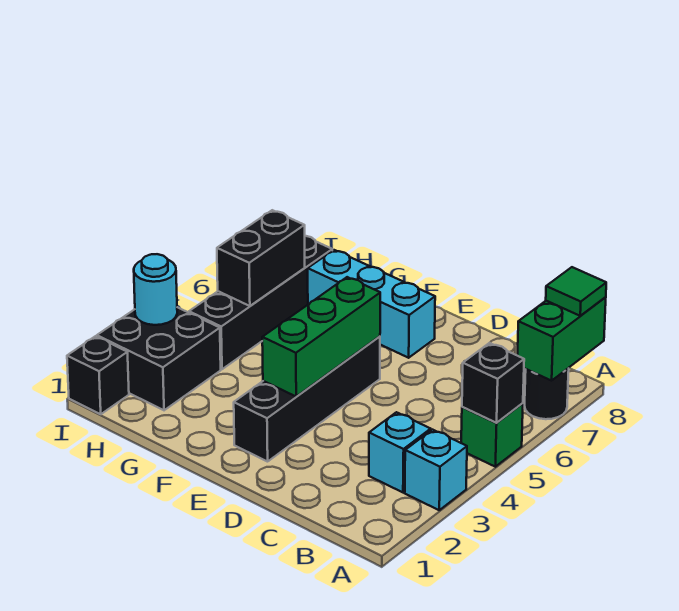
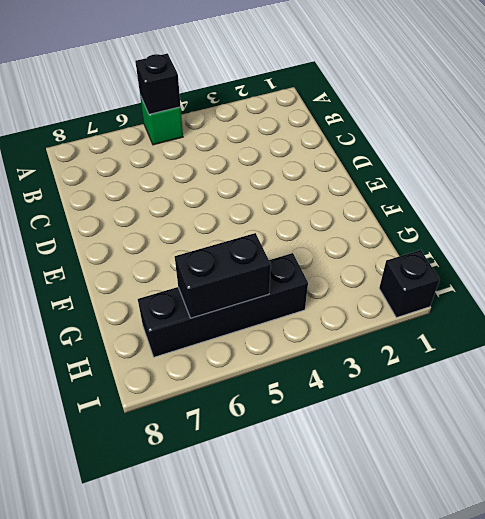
none -> cyan brick A3 level 1
none -> black round brick A7 level 1
none -> cyan brick B3 level 1

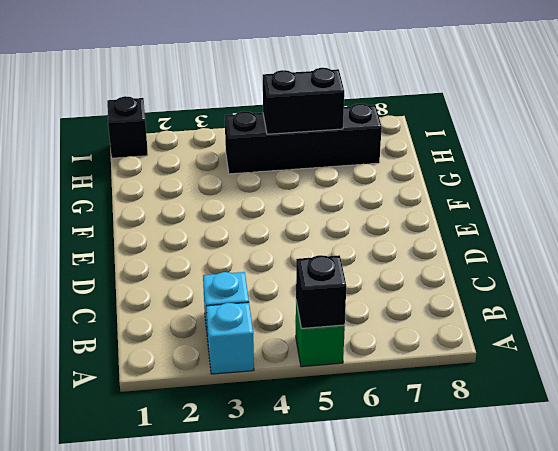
none -> black round brick A7 level 1
none -> black brick E2:E5 level 1
none -> cyan brick E7:G7 level 1

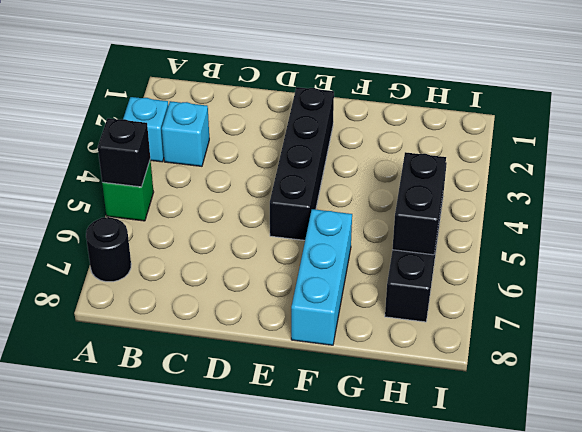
cyan brick F6:F8 level 1 -> cyan brick E7:G7 level 1
none -> black brick H2:I3 level 1
none -> black brick I1 level 1
none -> green brick A7:A8 level 2

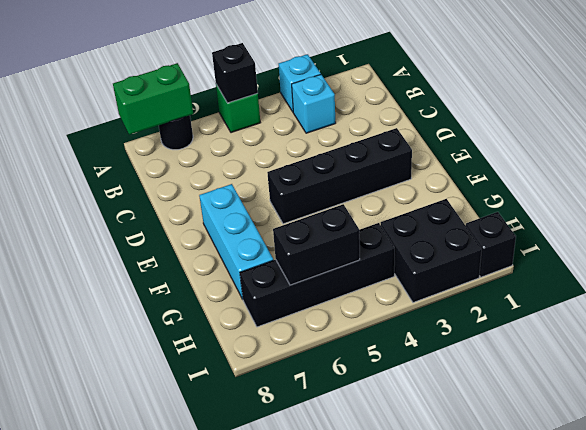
none -> green brick E3:E5 level 2
none -> cyan round brick I3 level 2
none -> green tile A8 level 3

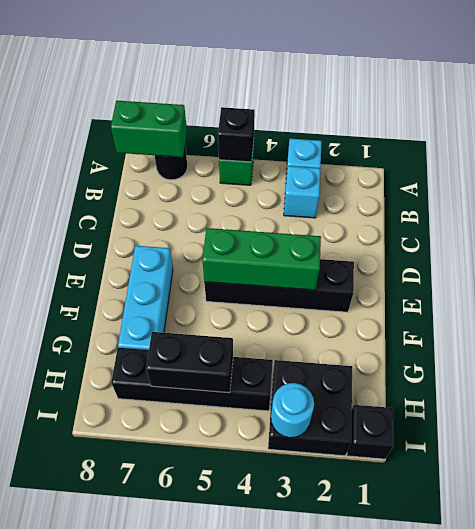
none -> green tile A8 level 3

